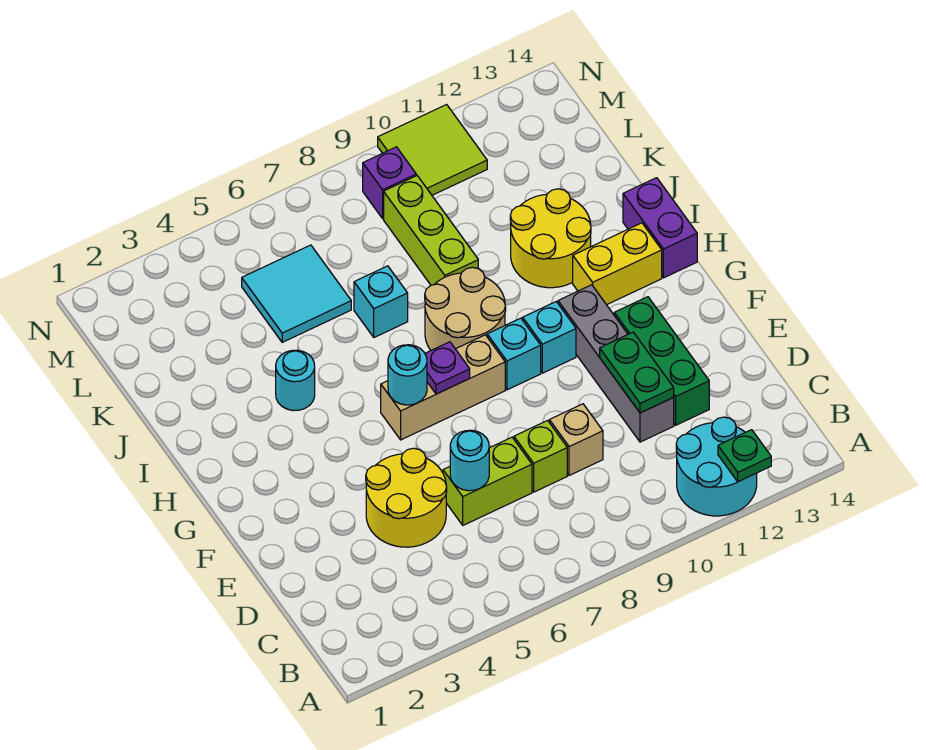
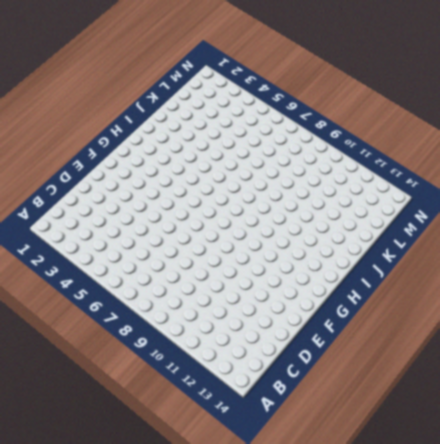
none -> cyan round brick A11:B12 level 1
none -> yellow round brick D4:E5 level 1
none -> lime brick D6:D7 level 1

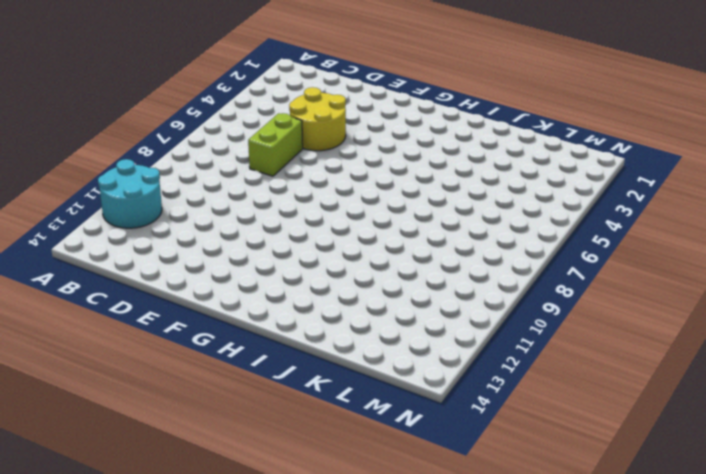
none -> lime brick D8 level 1
none -> tan brick D9 level 1
none -> grey brick D11:G11 level 1

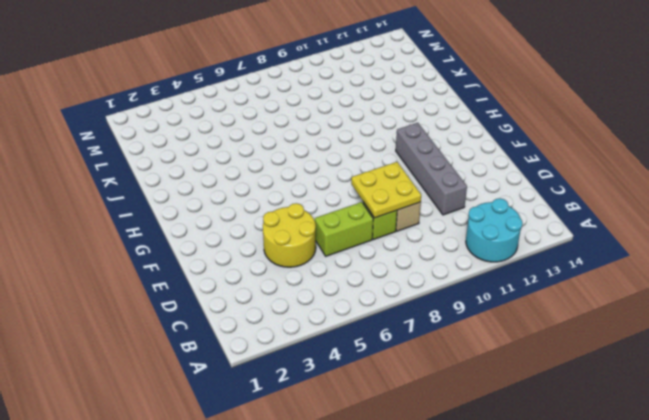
yellow plate D8:E9 level 2 -> none
none -> green brick D12:F12 level 1
none -> tan brick G6:G8 level 1
none -> cyan brick G9 level 1

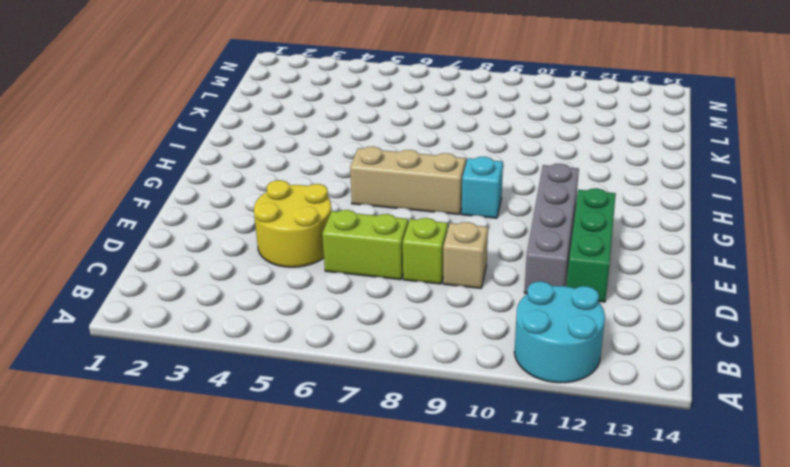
none -> cyan brick G10 level 1
none -> tan round brick H8:I9 level 1
none -> yellow brick H12:H13 level 1

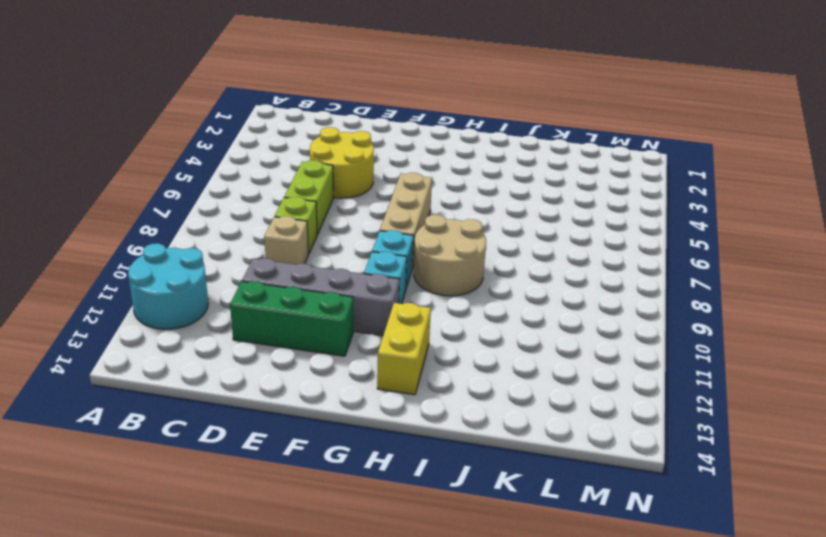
none -> purple brick H14:I14 level 1
none -> cyan round brick I4 level 1
none -> yellow round brick I11:J12 level 1

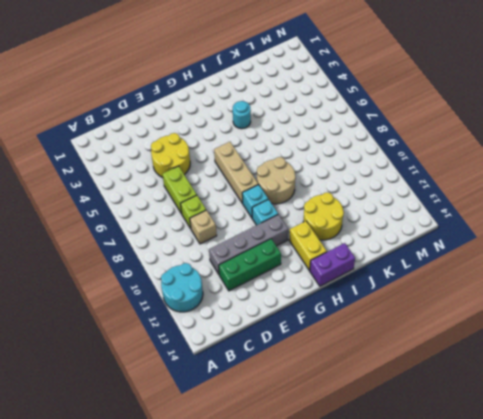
none -> cyan brick J7 level 1
none -> lime brick J9:L9 level 1
none -> cyan tile K5:L6 level 1

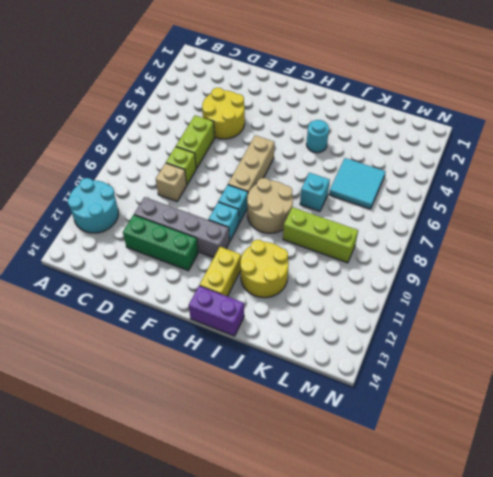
none -> purple brick M9 level 1
none -> lime tile M10:N11 level 1
none -> green plate A12 level 2

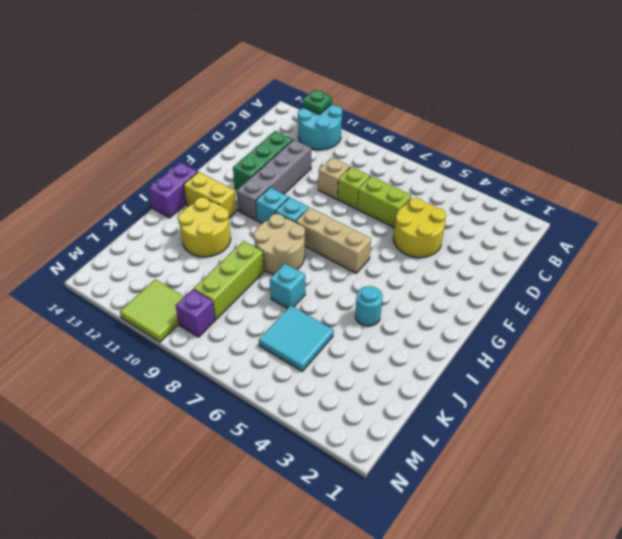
none -> cyan round brick D6 level 2
none -> green plate D11:E11 level 2
none -> cyan round brick G6 level 2

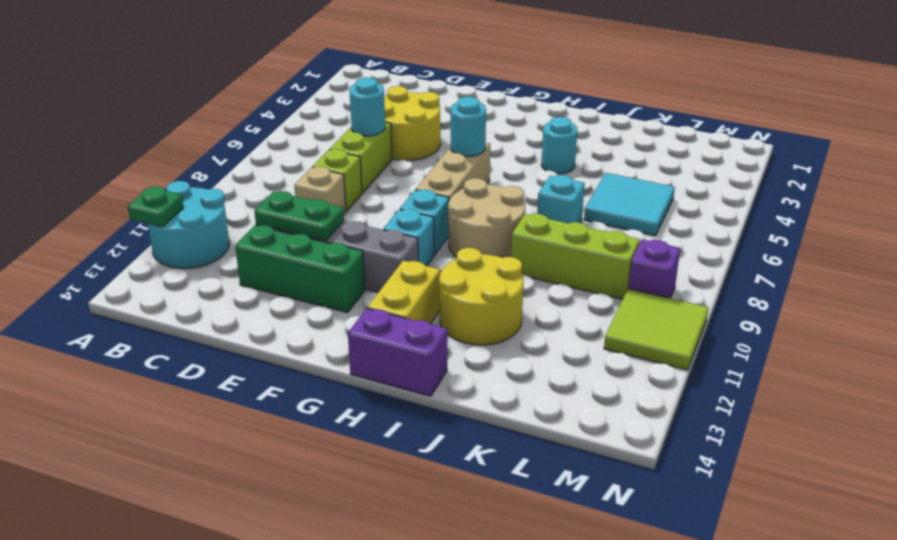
none -> purple plate G7 level 2

